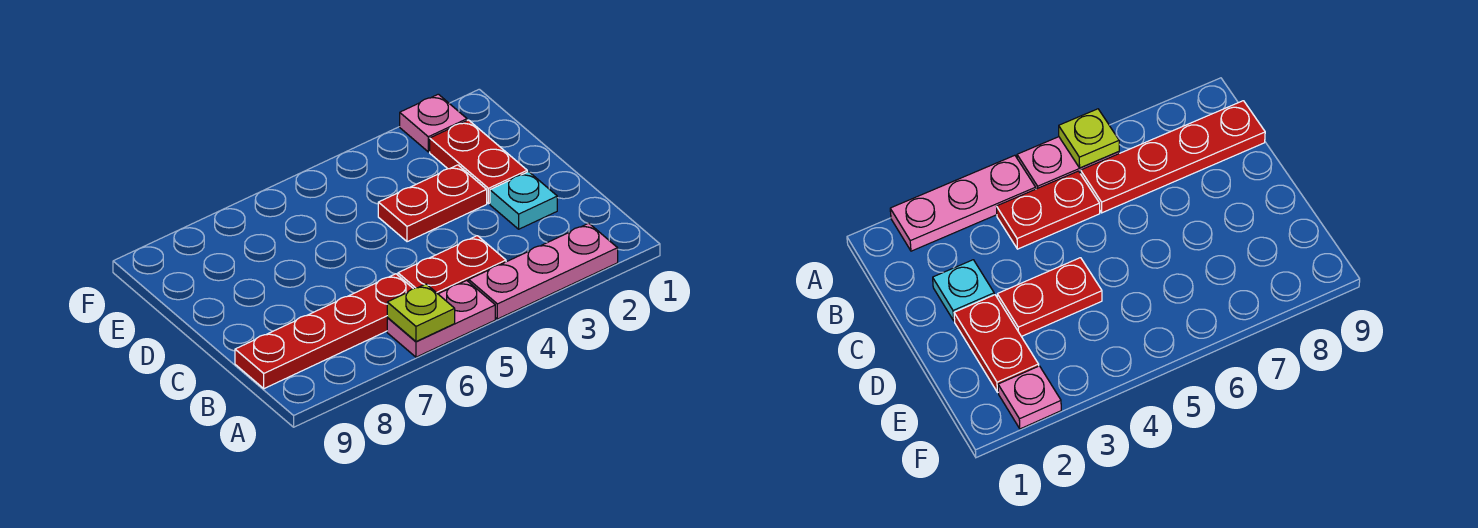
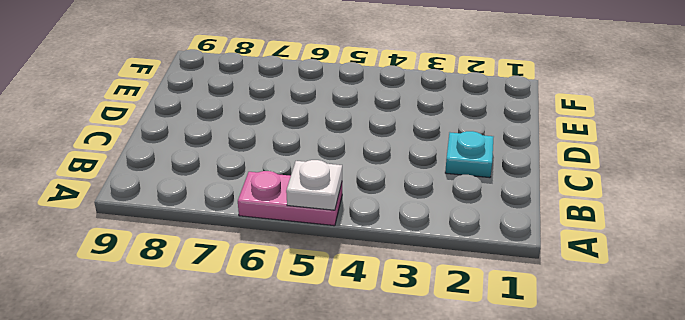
white plate A5 level 2 -> none
none -> pink plate A2:A4 level 1
none -> red plate B4:B5 level 1

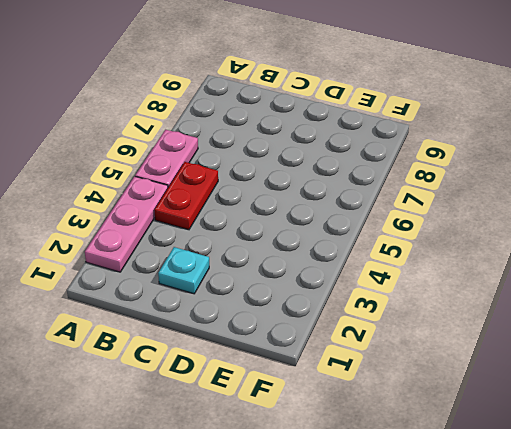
none -> red plate B6:B9 level 1
none -> red plate D2:E2 level 1

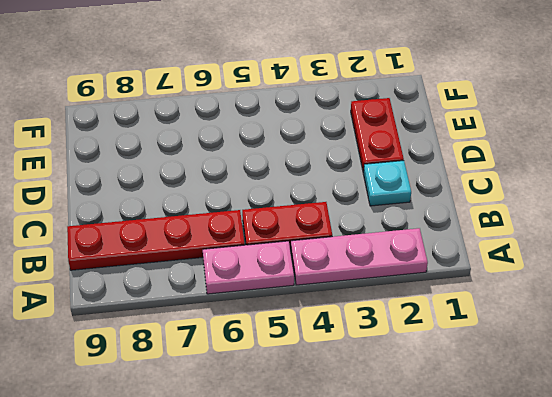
none -> red plate D3:D4 level 1
none -> pink plate F2 level 1

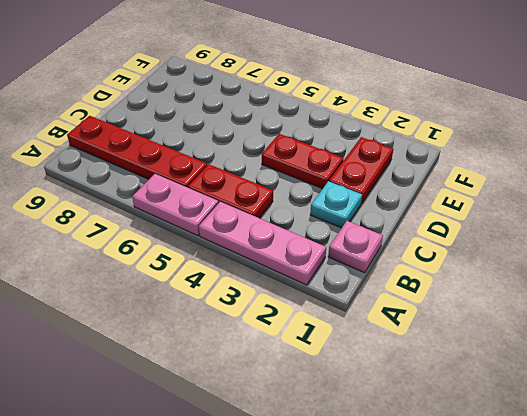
pink plate B1 level 1 -> pink plate F2 level 1
none -> lime plate A6 level 2

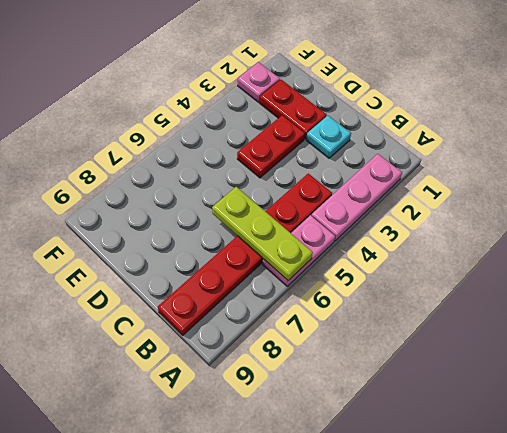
lime plate A6:C6 level 2 -> lime plate A6 level 2

